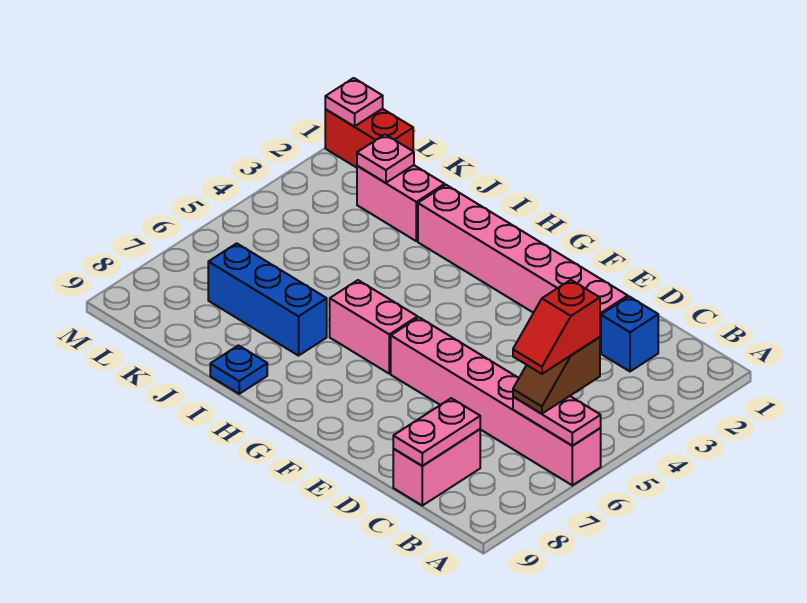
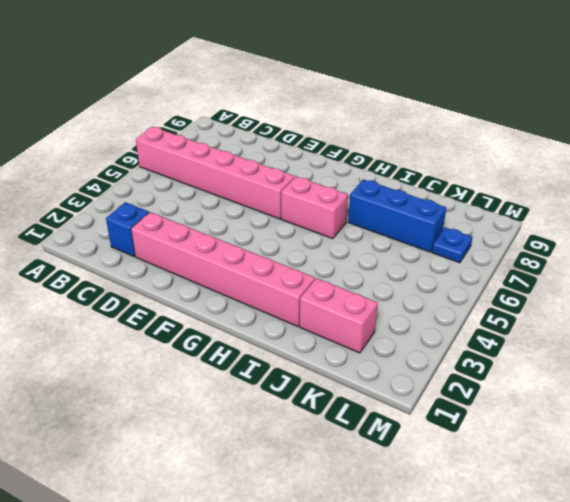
blue plate L7 level 1 -> blue plate I9 level 1
none -> pink brick C8:C9 level 1
none -> red brick L1:M1 level 1
none -> pink plate A6:B6 level 2

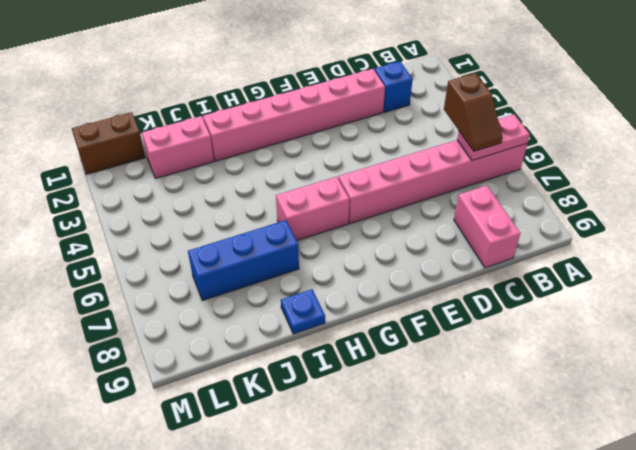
brown brick L1:M1 level 1 -> red brick L1:M1 level 1
none -> pink plate C8:C9 level 2
none -> pink plate K2 level 2
none -> pink plate M1 level 2

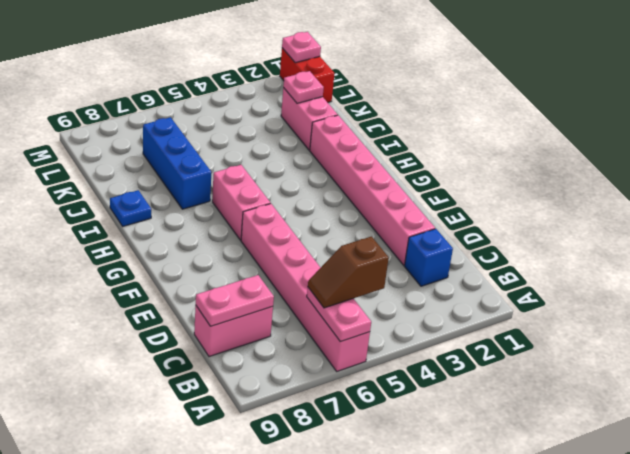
none -> red slope B5:B6 level 4 top 5

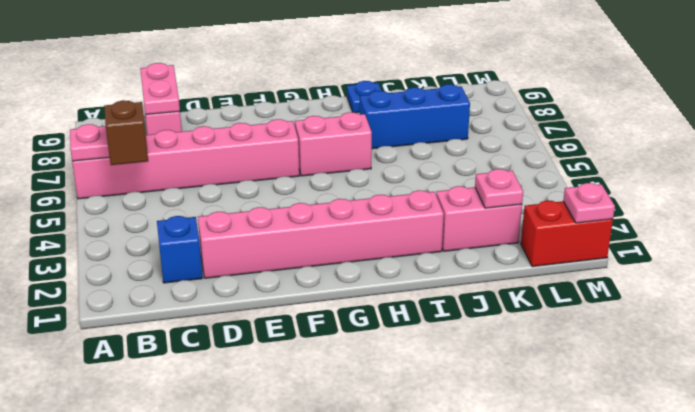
none -> red slope B5:B6 level 4 top 5

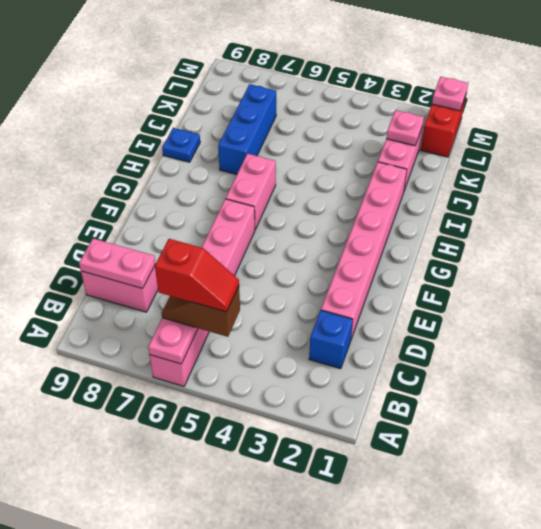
red slope B5:B6 level 4 top 6 -> red slope B5:B6 level 4 top 5

